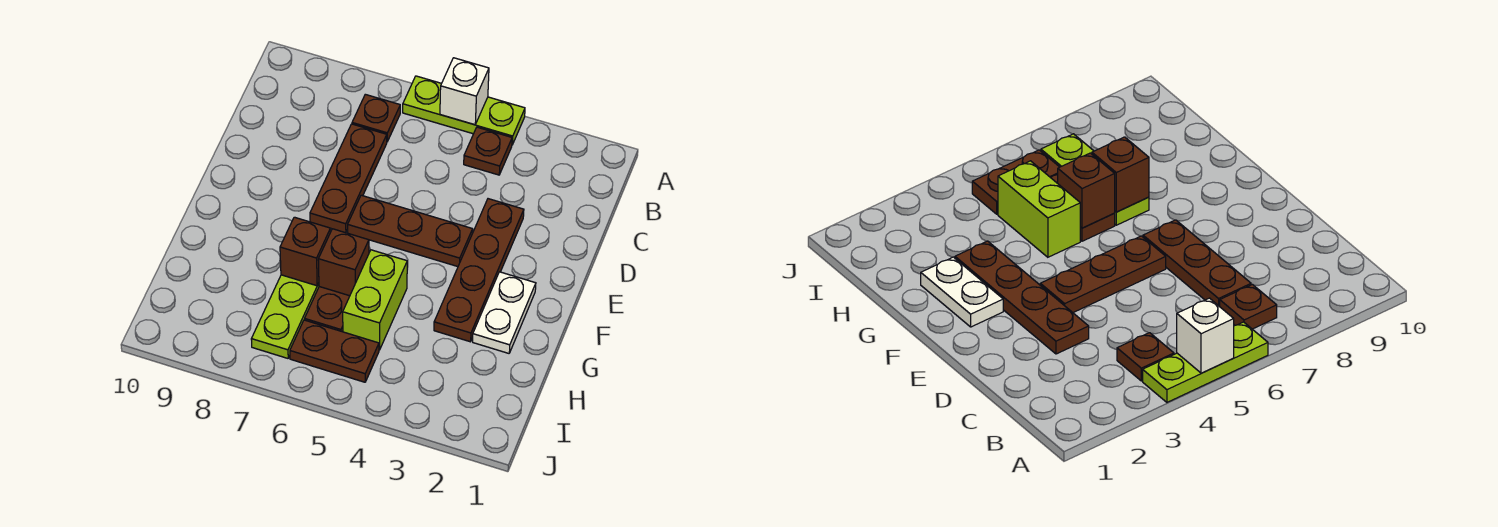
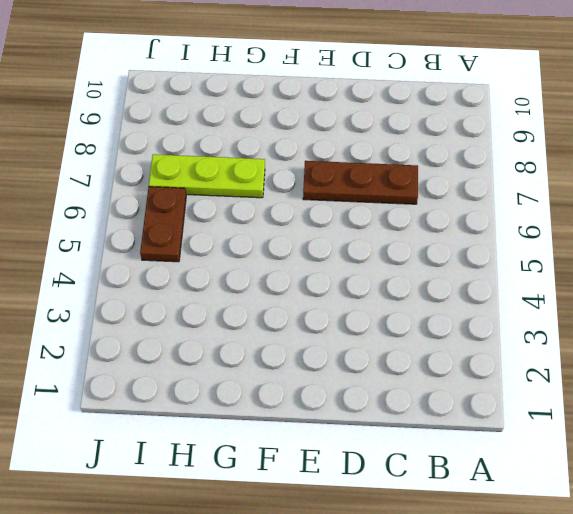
none -> lime plate A4:A6 level 1
none -> brown plate B4 level 1
none -> brown plate B7 level 1

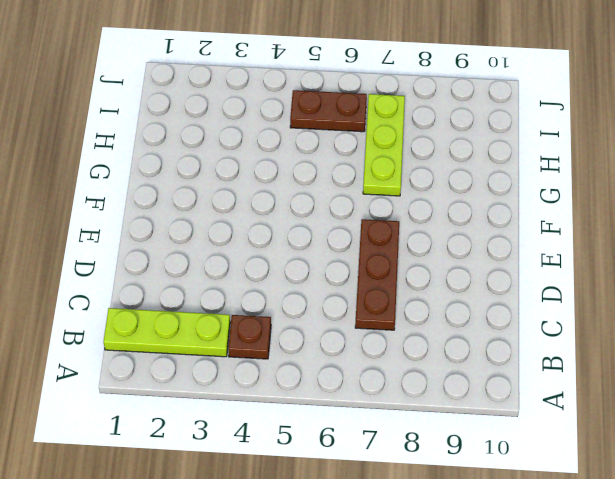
lime plate B1:B3 level 1 -> lime plate A4:A6 level 1
none -> brown plate B7 level 1
none -> brown plate D3:G3 level 1
none -> brown plate E4:E6 level 1

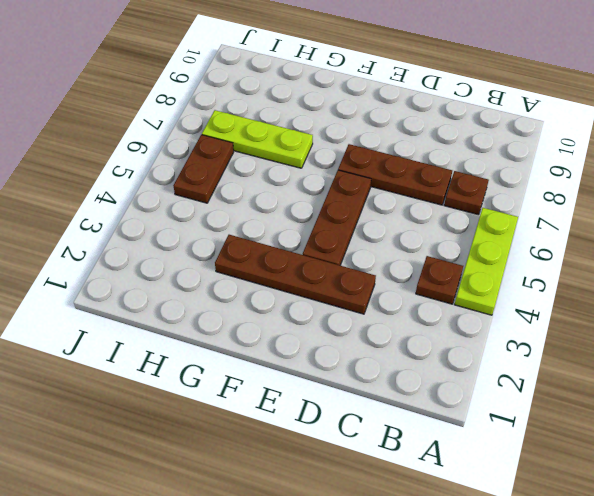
none -> white plate F2:G2 level 1
none -> lime brick G5:H5 level 1
none -> brown plate G6:H6 level 1

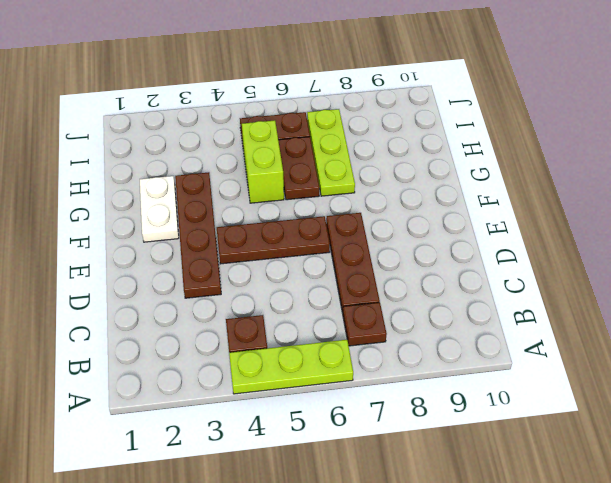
none -> white brick A5 level 2
none -> brown brick G6 level 2
none -> brown brick G7 level 2

